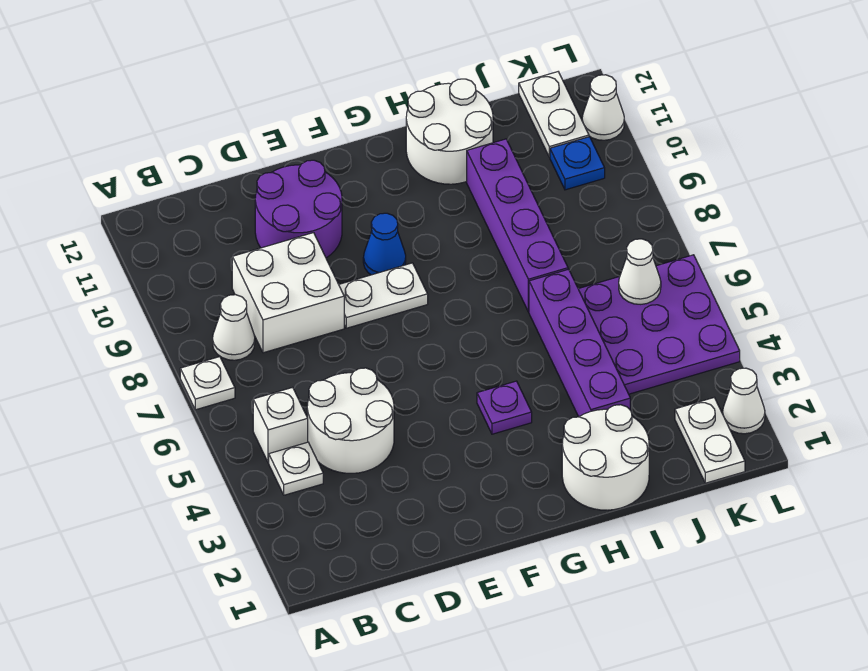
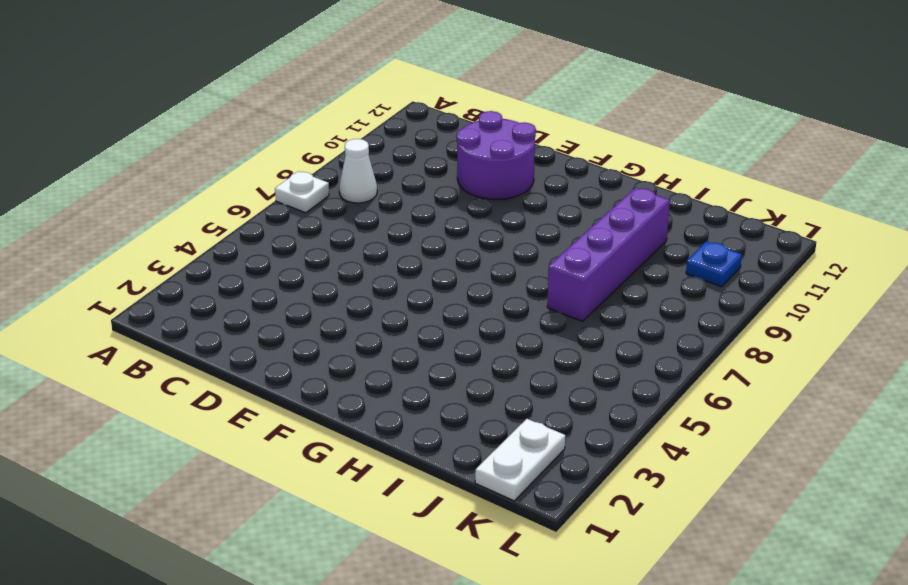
none -> white plate B4 level 1
none -> white brick B5 level 1
none -> white round brick C4:D5 level 1

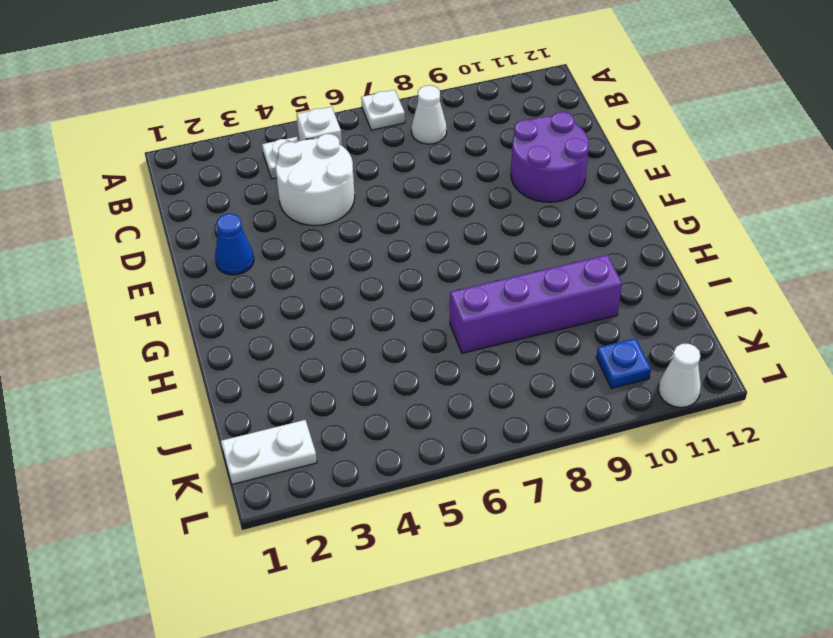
blue cone E2 level 1 -> blue cone F9 level 1
none -> white brick C8:D9 level 1
none -> white plate E8:F8 level 1
none -> purple plate G4 level 1

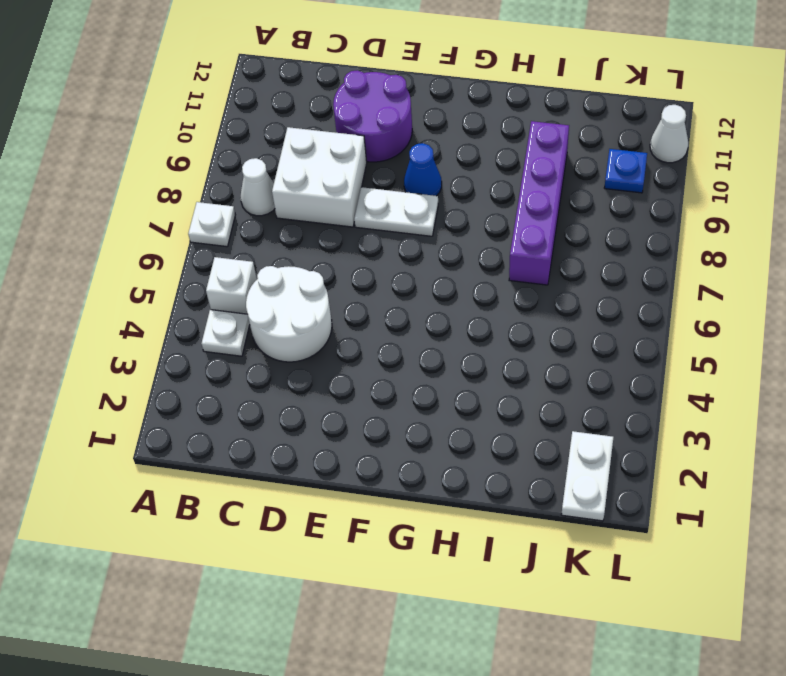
none -> purple plate G4 level 1
none -> white round brick H1:I2 level 1
none -> white round brick H11:I12 level 1

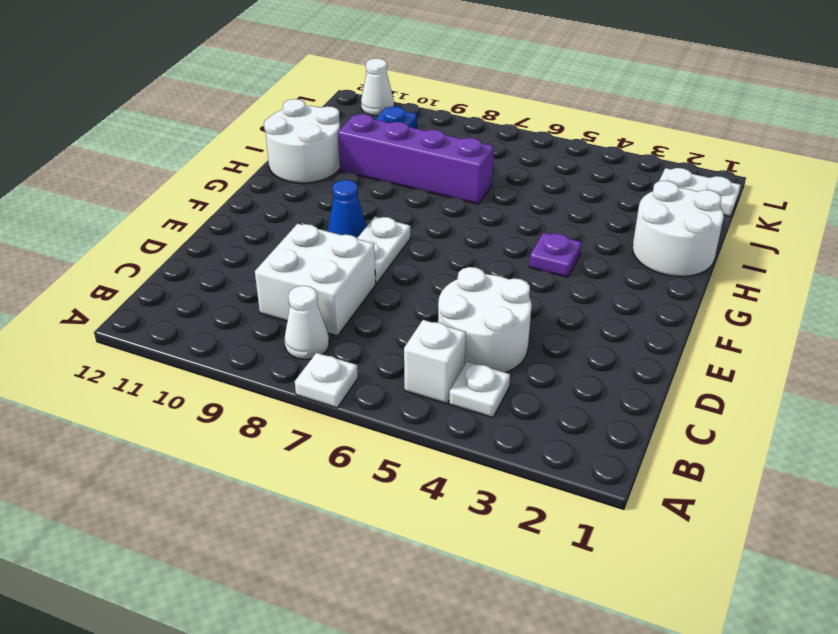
none -> purple round brick D10:E11 level 1
none -> purple brick I3:I6 level 1
none -> purple plate J4:L6 level 1

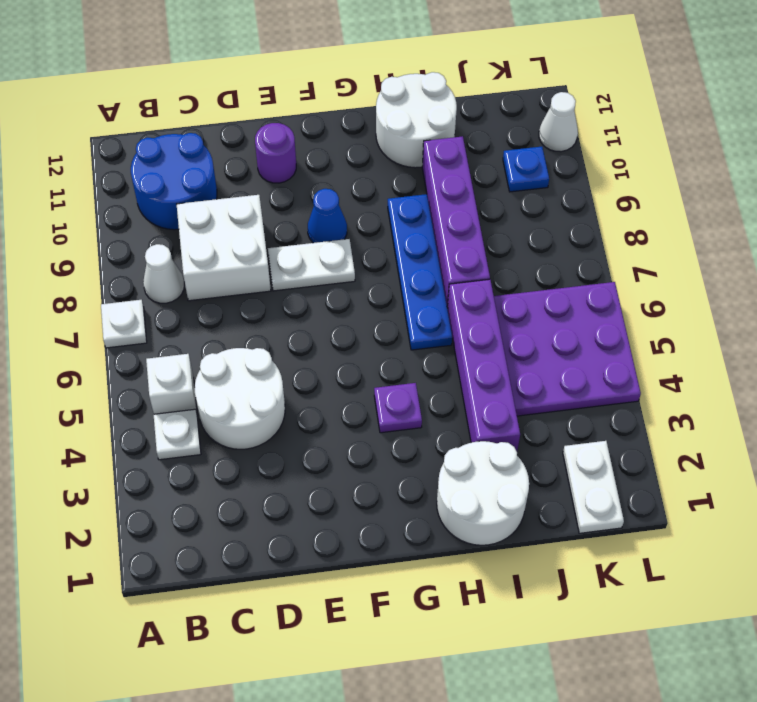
blue round brick B10:C11 level 1 -> none
purple round brick E11 level 1 -> purple round brick D10:E11 level 1
blue plate H6:H9 level 1 -> none
none -> white plate K11:K12 level 1
none -> white cone L2 level 1
none -> white cone K6 level 2

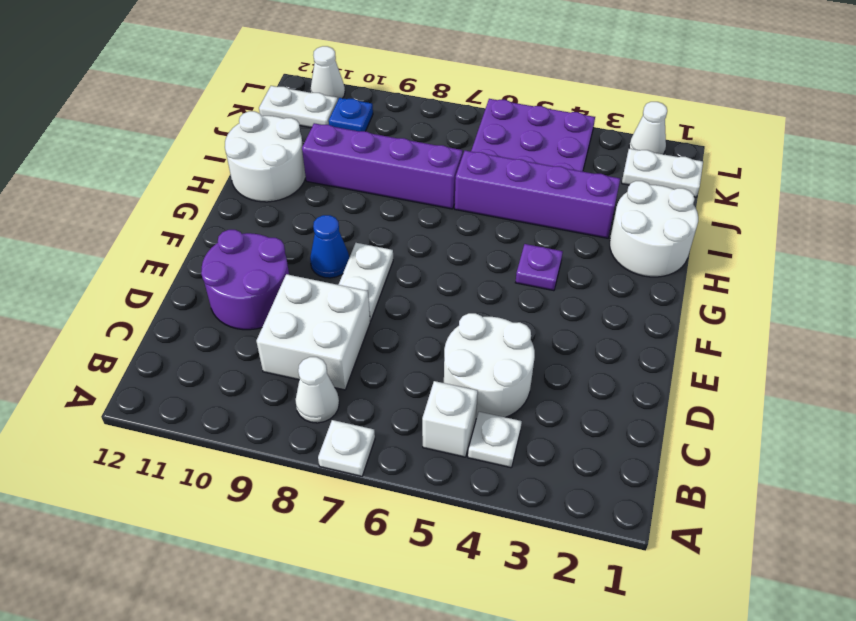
none -> white cone K6 level 2

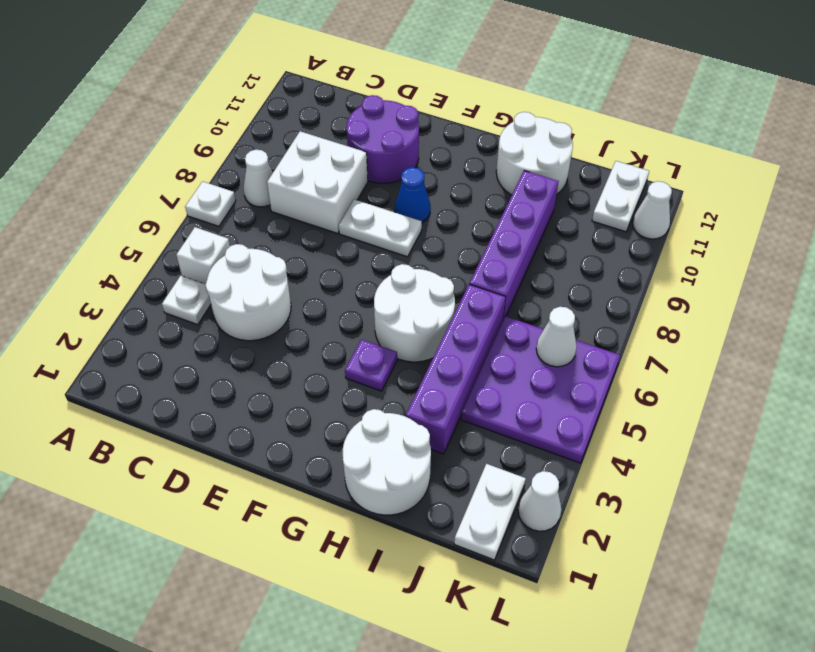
white round brick G5:H6 level 1 -> none
none -> blue plate K10 level 1

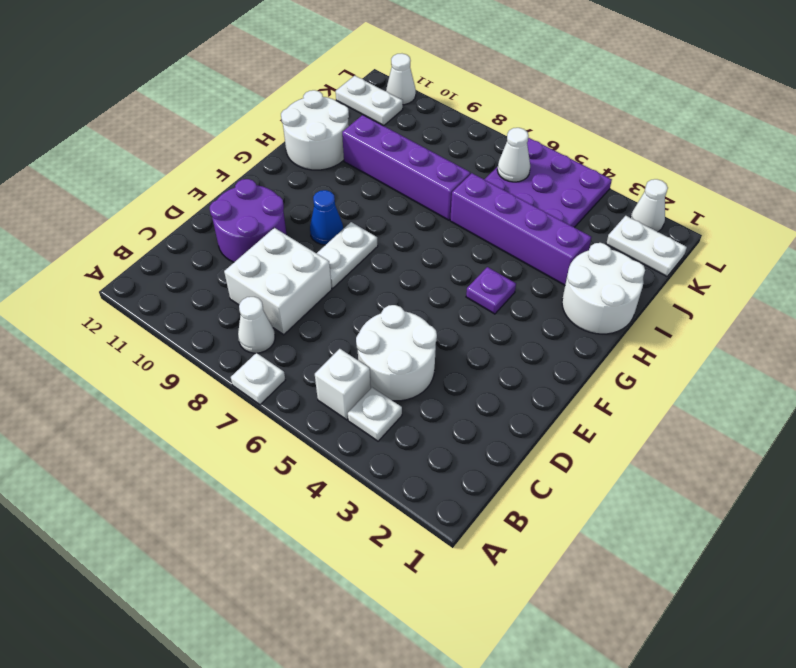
none -> blue plate K10 level 1

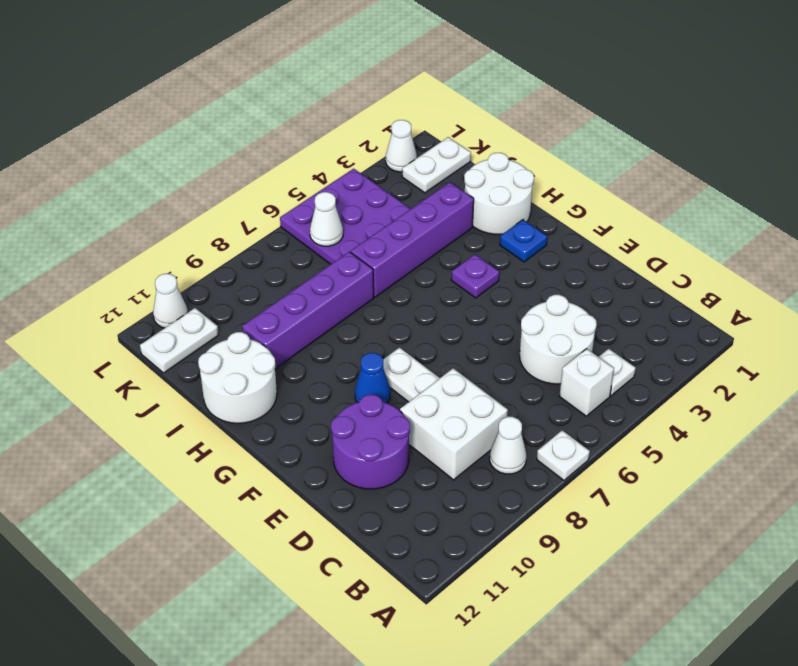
blue plate G2 level 1 -> blue plate K10 level 1

